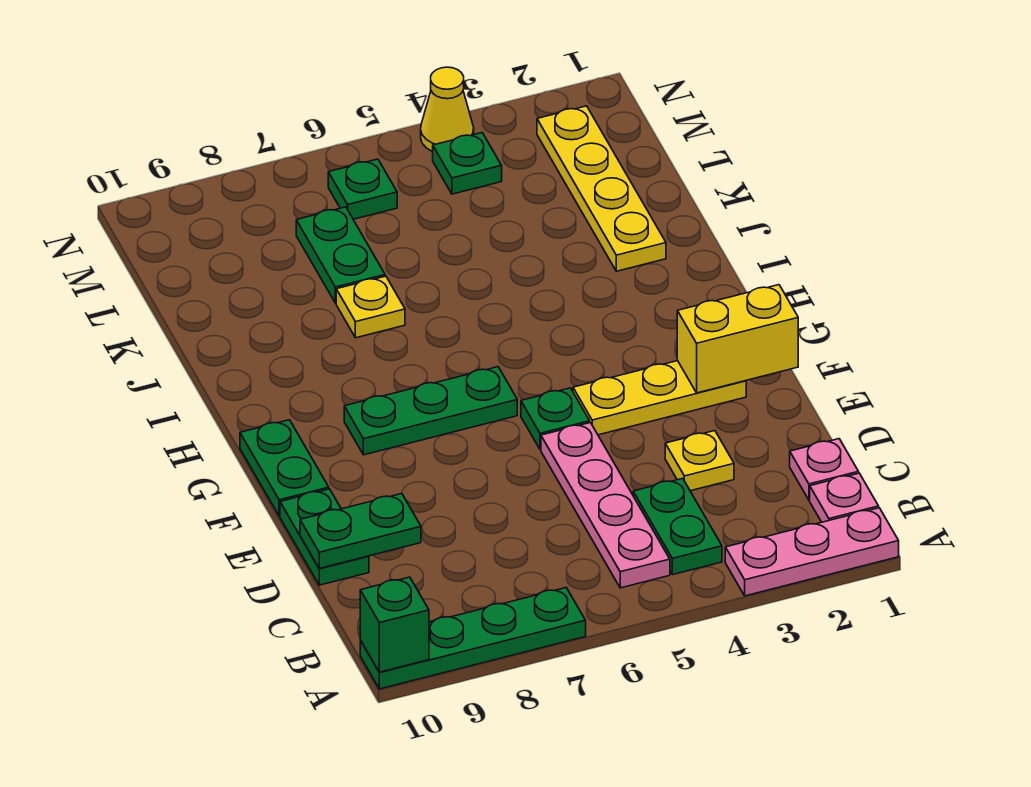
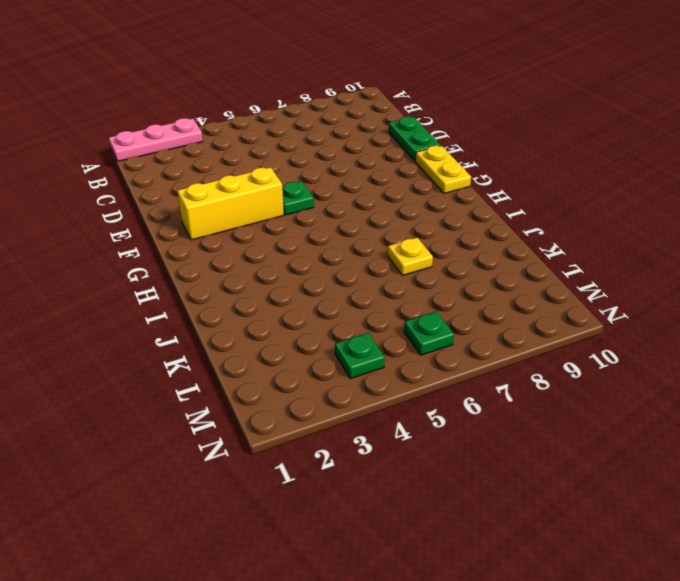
yellow brick F2:F4 level 1 -> yellow plate F2:F4 level 1
yellow plate F10:G10 level 1 -> green plate F10:G10 level 1
none -> green plate A7:A10 level 1
none -> pink plate B1 level 1
none -> green plate B4:C4 level 1

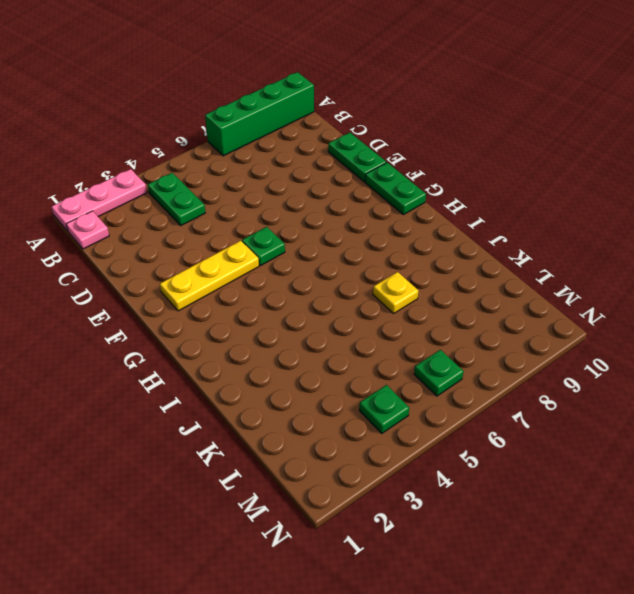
green brick A7:A10 level 1 -> green plate A7:A10 level 1
none -> pink plate B5:E5 level 1
none -> pink plate C1 level 1
none -> yellow plate D3 level 1

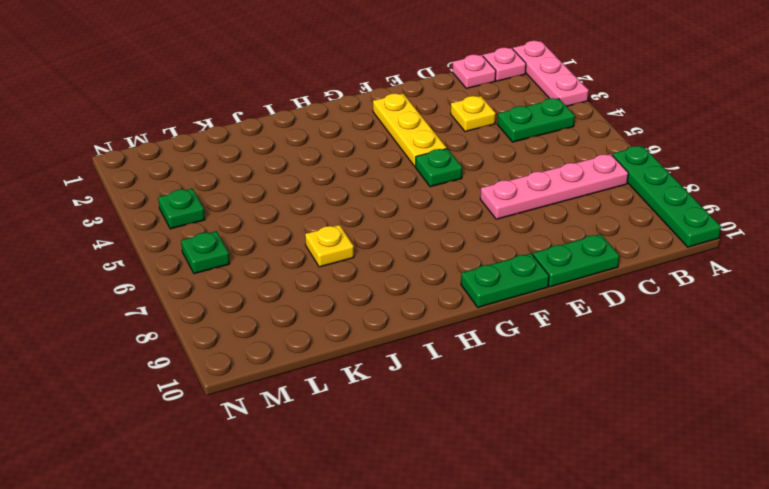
pink plate B7:E7 level 1 -> pink plate B5:E5 level 1
none -> green plate G6:G8 level 1
none -> yellow plate J2:M2 level 1
none -> green plate K7:L7 level 1

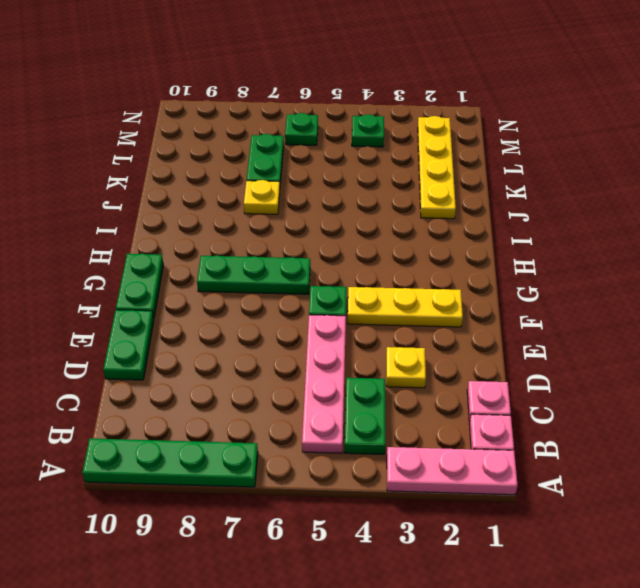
none -> yellow cone N4 level 1
none -> green brick A10 level 2
none -> green plate D9:D10 level 2

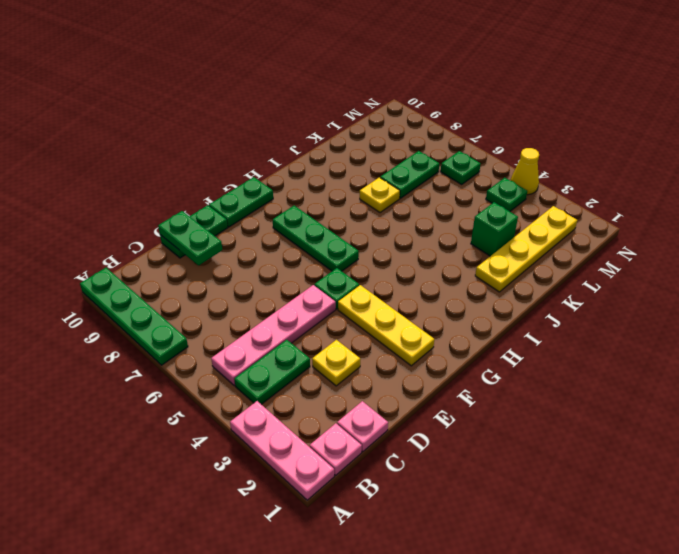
green brick K3 level 1 -> green brick A10 level 2
none -> yellow brick F1:F2 level 2

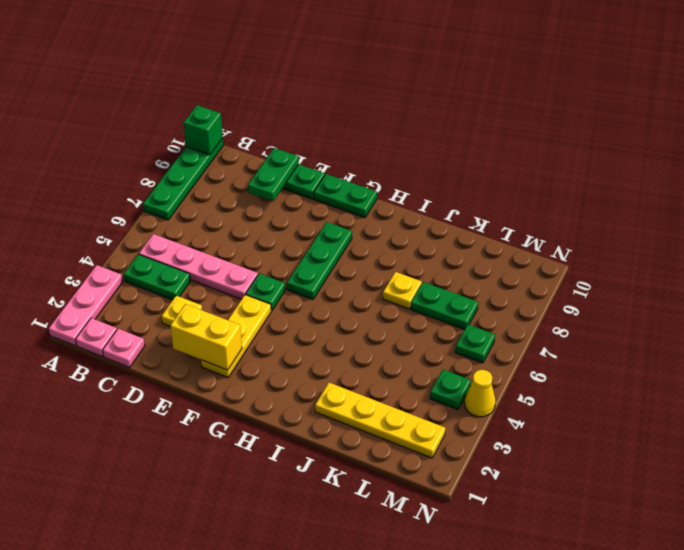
yellow brick E2:F2 level 2 -> yellow brick F1:F2 level 2

